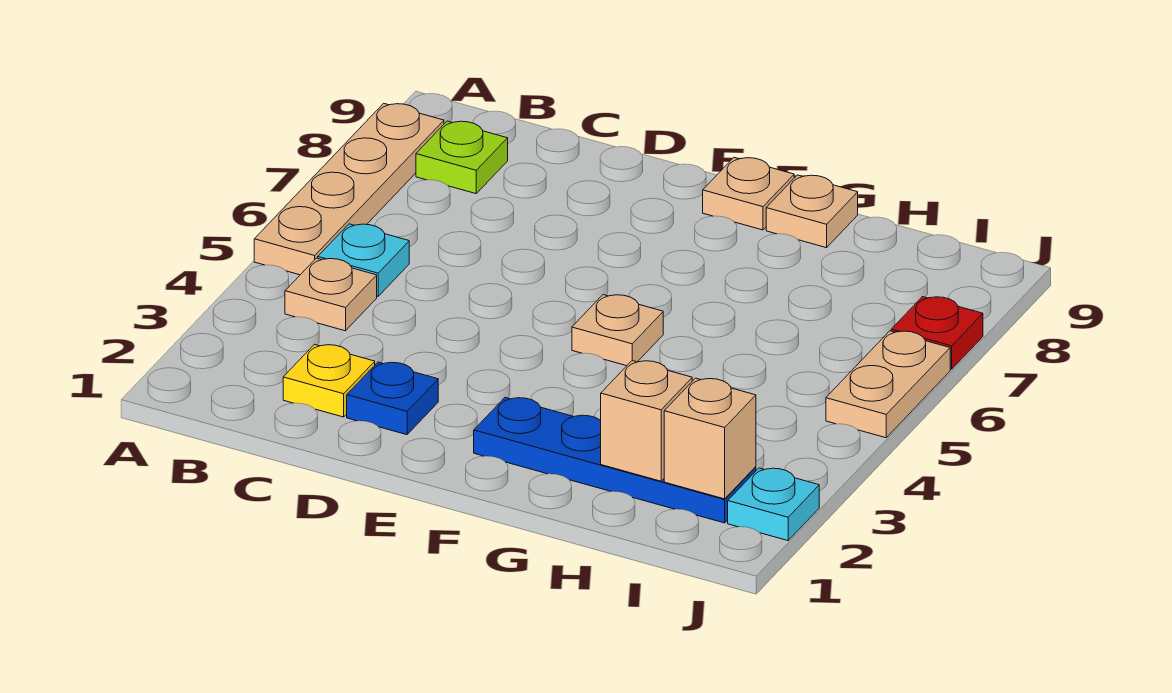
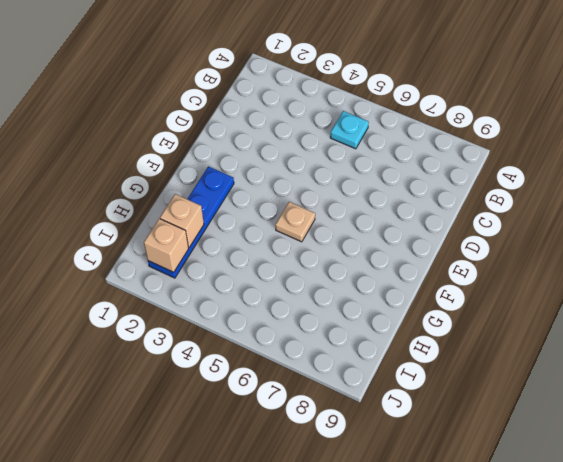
none -> tan plate A5:A8 level 1
none -> tan plate B4 level 1
none -> lime plate B8 level 1

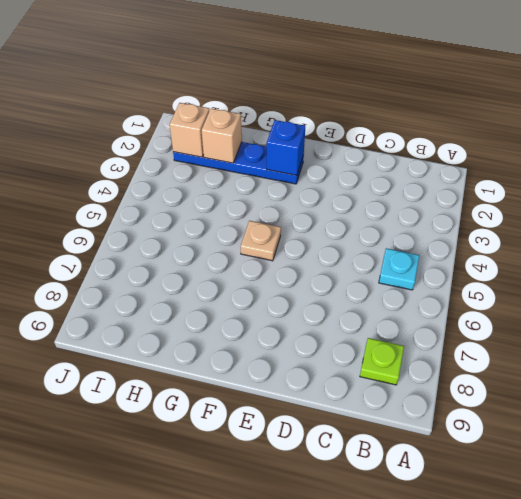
blue brick F2 level 2 -> none
none -> tan plate A5:A8 level 1
none -> tan plate B4 level 1
none -> yellow plate C2 level 1

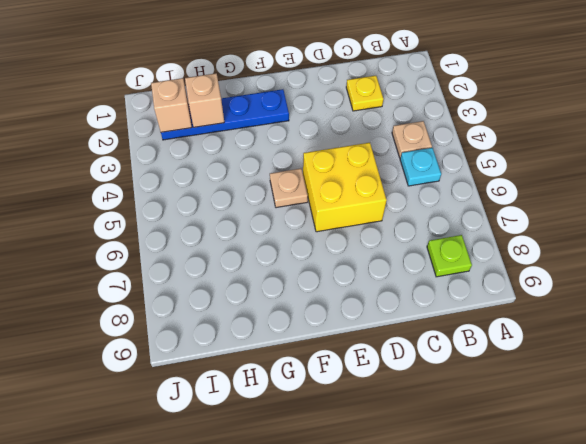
yellow brick D5:E6 level 1 -> none
none -> tan plate A5:A8 level 1
none -> blue plate D2 level 1
none -> tan plate F9 level 1

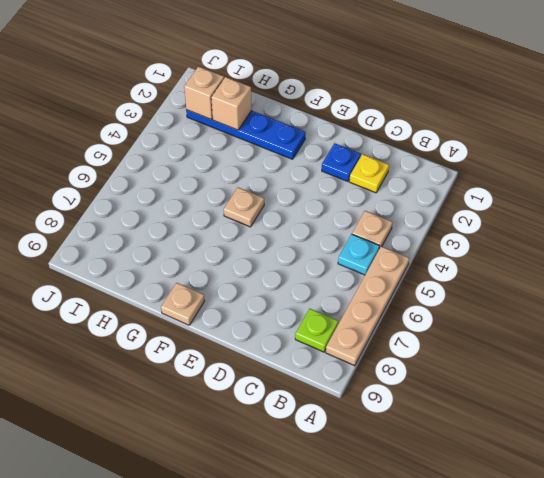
none -> tan plate G9 level 1
none -> cyan plate J2 level 1
none -> tan plate J5:J6 level 1

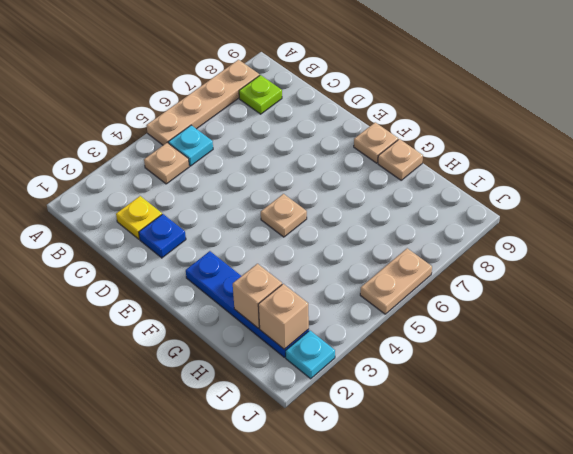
none -> red plate J7 level 1

